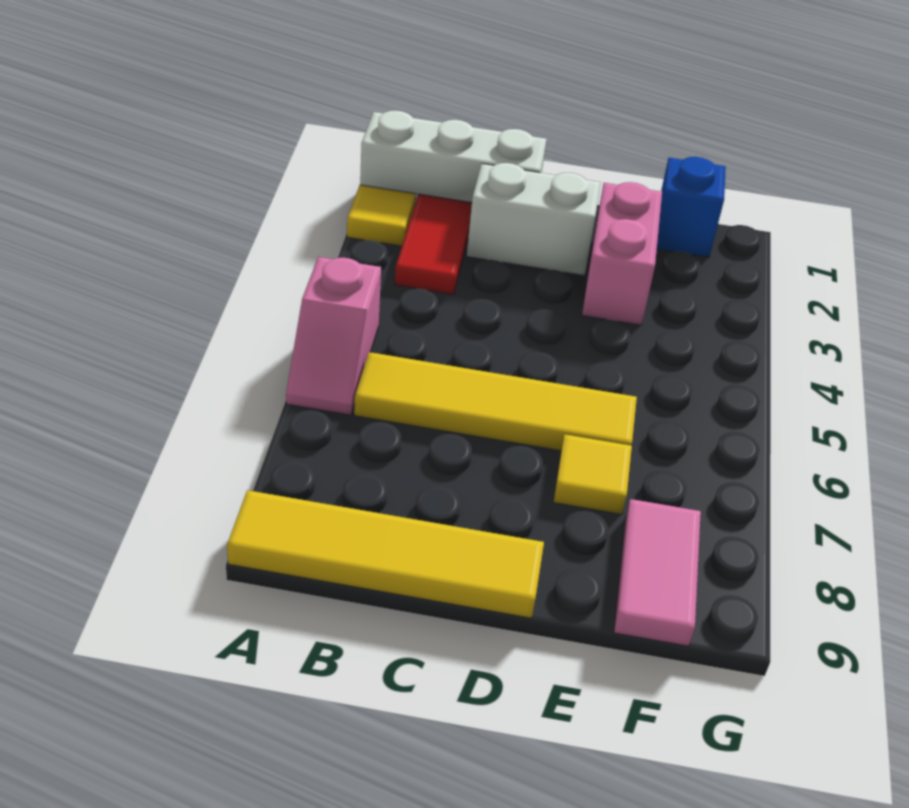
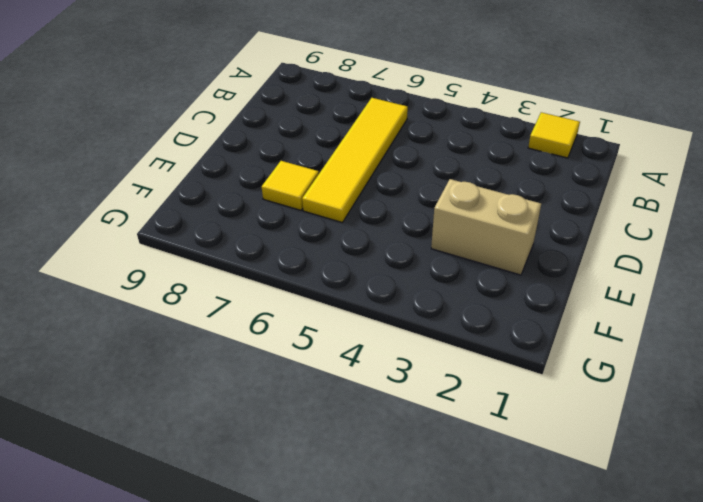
tan brick E2:E3 level 1 -> pink brick E2:E3 level 1
none -> white brick A1:C1 level 1
none -> pink slope A5:A6 level 1 top 5

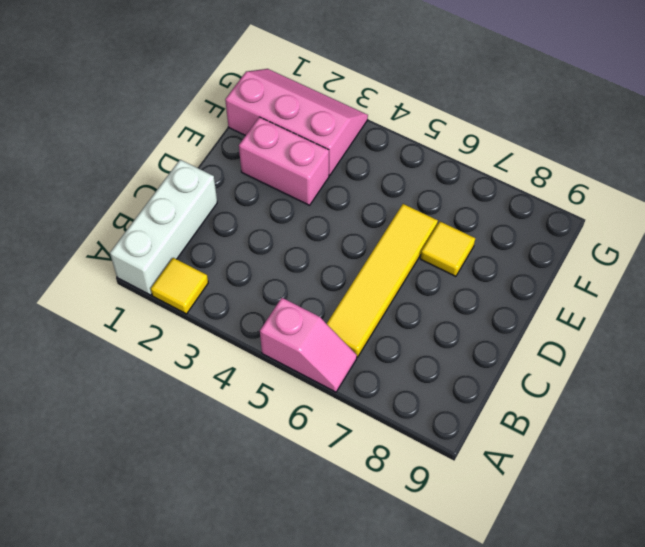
pink slope F1:G3 level 1 top F -> blue brick F1 level 1
none -> yellow tile A9:D9 level 1
none -> red tile B2:B3 level 1

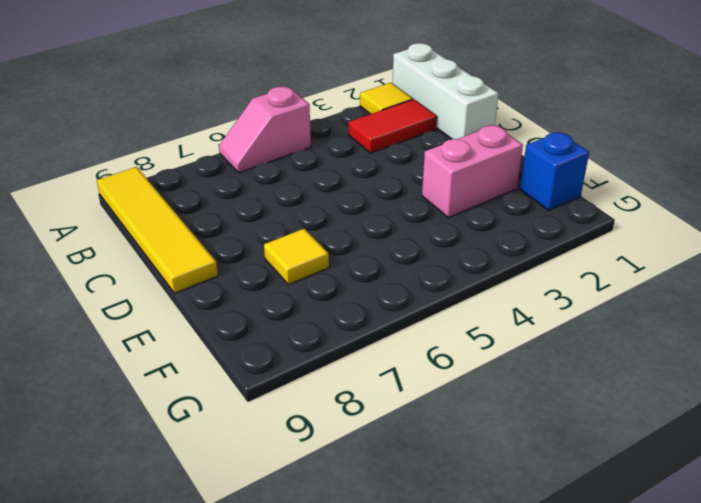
none -> yellow tile B6:E6 level 1
none -> white brick C2:D2 level 1

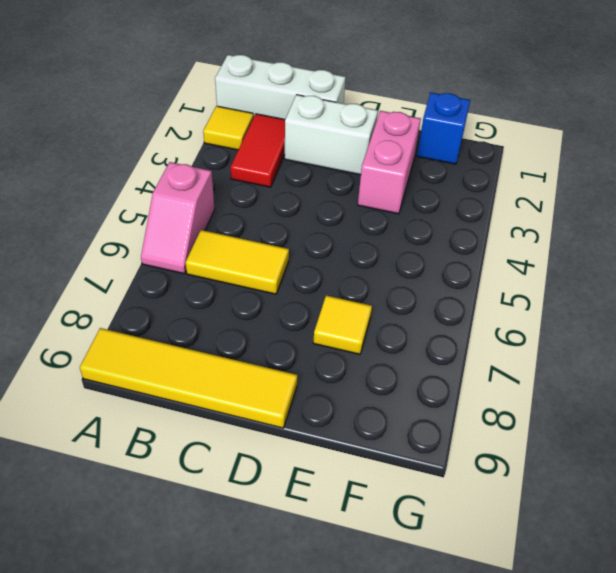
yellow tile B6:C6 level 1 -> yellow tile B6:E6 level 1
none -> pink tile F8:F9 level 1

